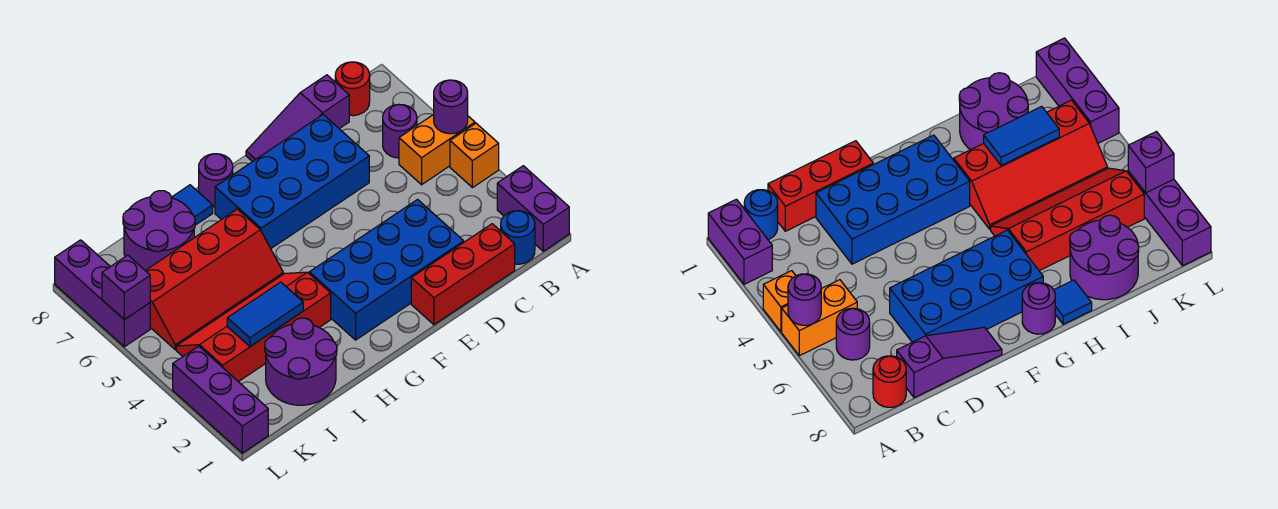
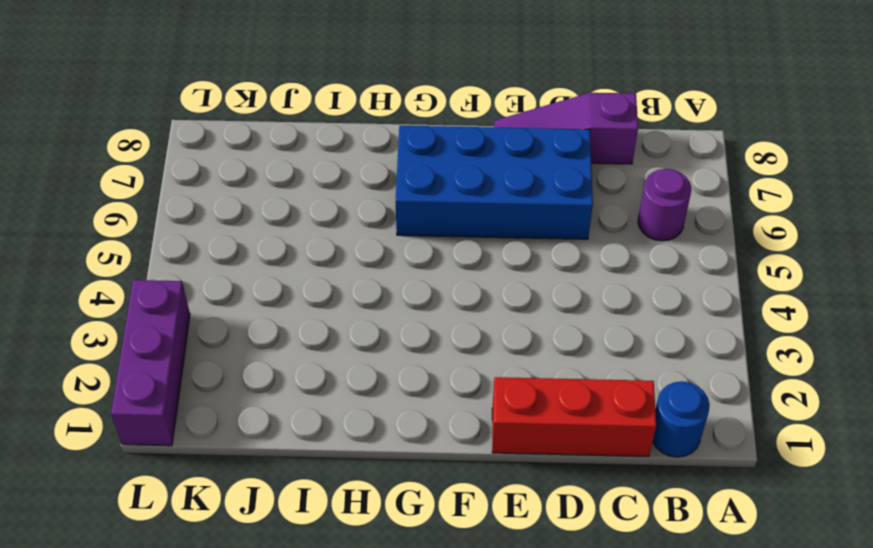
none -> purple brick A1:A2 level 1
none -> orange brick A4 level 1
none -> orange brick A5:B5 level 1

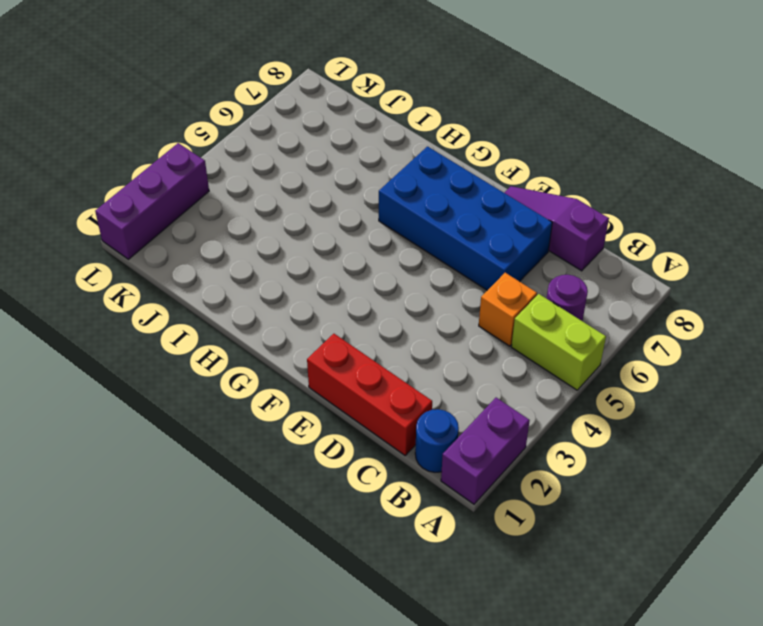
lime brick A5:B5 level 1 -> orange brick A5:B5 level 1
orange brick C5 level 1 -> orange brick A4 level 1
none -> red round brick B8 level 1
none -> blue brick D2:G3 level 1
none -> purple round brick G8 level 1

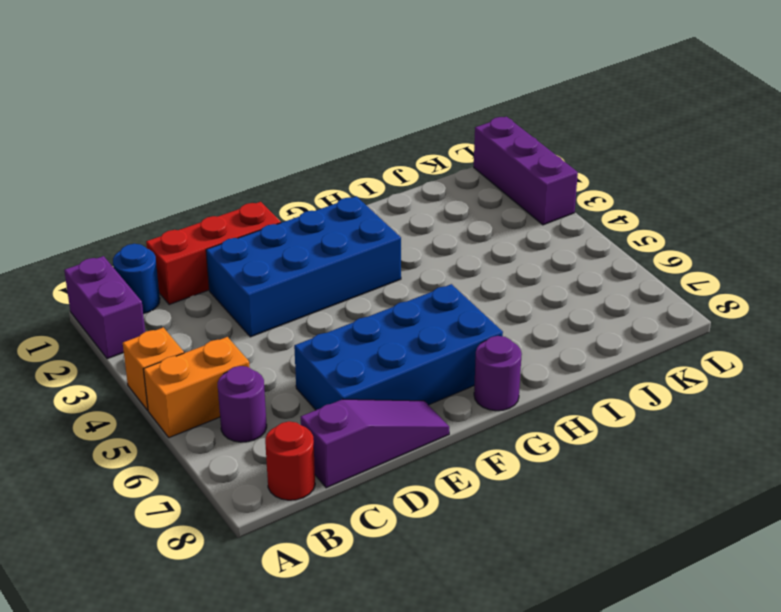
none -> red slope H3:K4 level 1 top 3
none -> red slope H5:K6 level 1 top 6
none -> blue tile H8 level 1

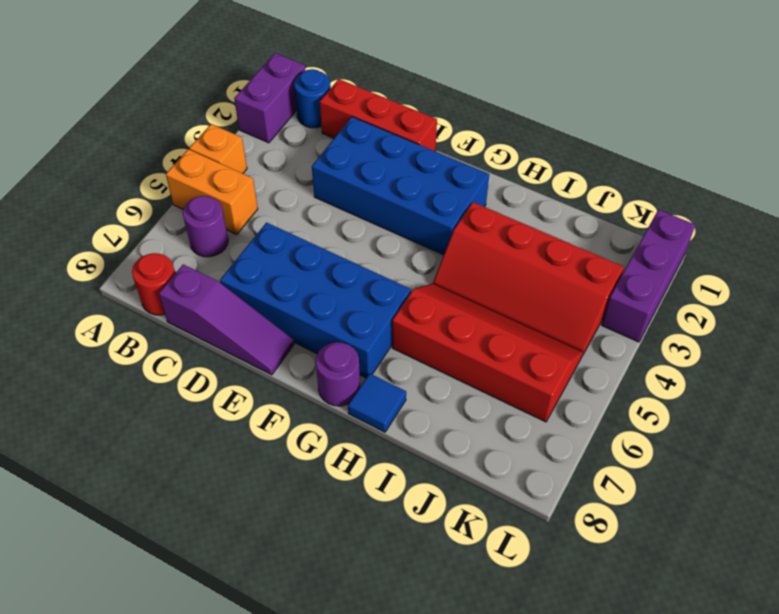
none -> purple round brick I1:J2 level 1
none -> purple round brick I7:J8 level 1
none -> purple brick L6:L8 level 1

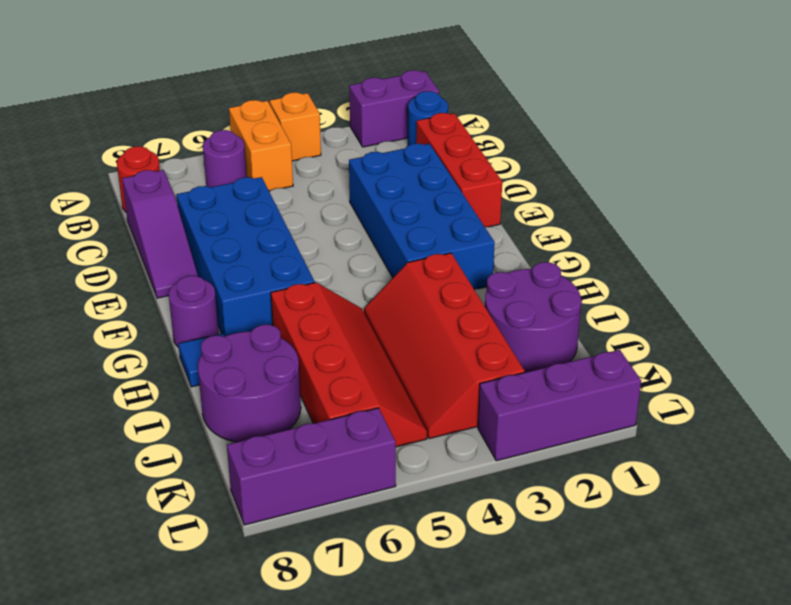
none -> purple round brick A5 level 2
none -> blue tile I3:J3 level 2
none -> purple brick L6 level 2

